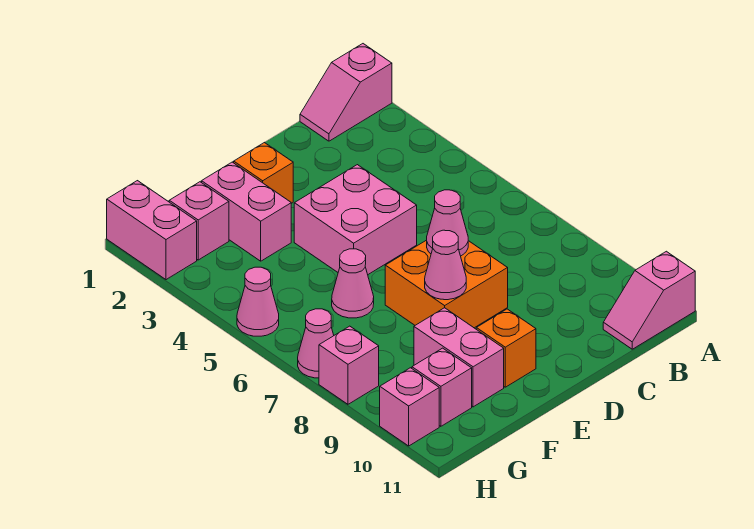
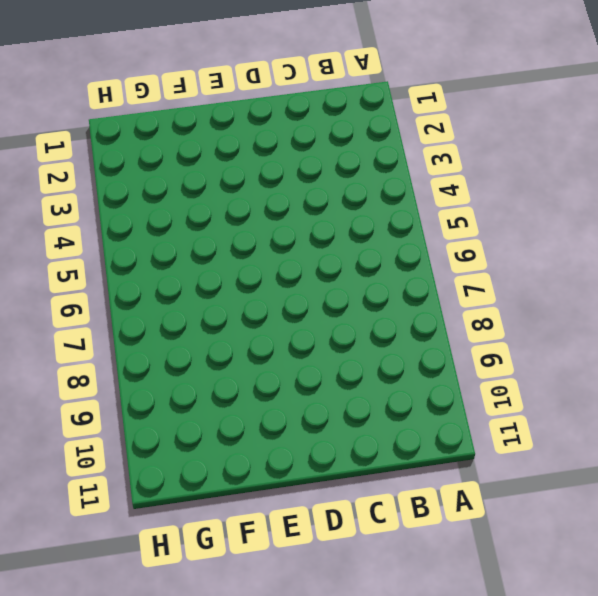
none -> pink slope A1:B1 level 1 top A
none -> pink slope A11:B11 level 1 top A
none -> pink brick D4:E5 level 1

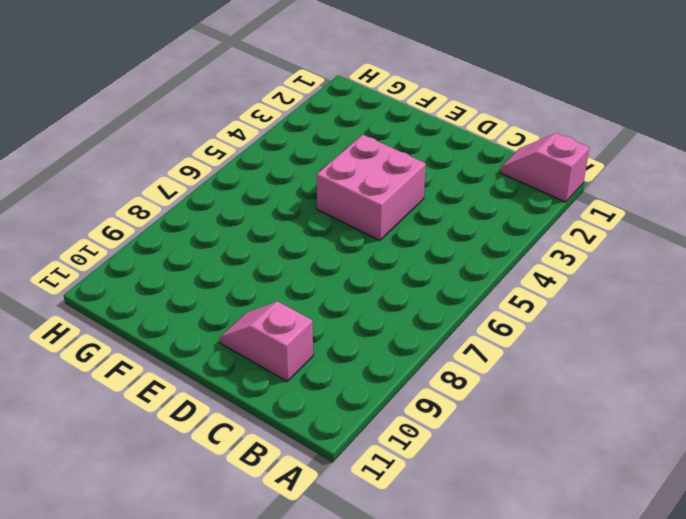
pink slope C10:D10 level 1 top C -> pink slope A11:B11 level 1 top A
none -> orange brick D7:E8 level 1
none -> orange brick E2 level 1
none -> orange brick E10 level 1

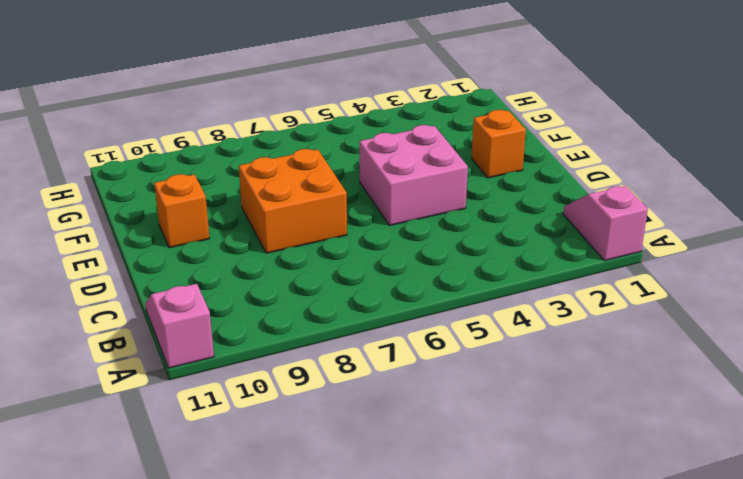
none -> pink brick F2:F3 level 1
none -> pink cone F6 level 1
none -> pink brick F9:F10 level 1

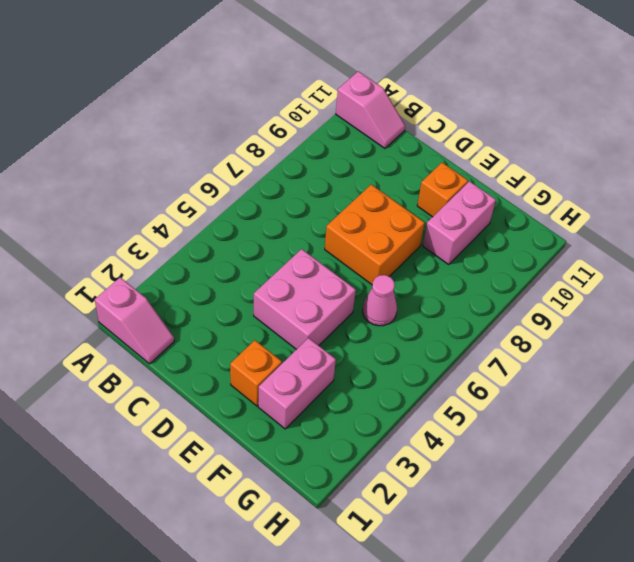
none -> pink brick G2 level 1
none -> pink brick G10 level 1
none -> pink brick H1:H2 level 1

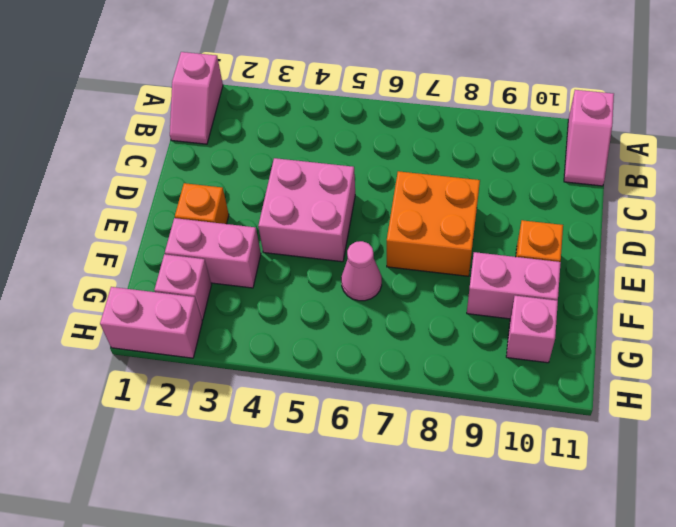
none -> pink cone H5 level 1
none -> pink cone H7 level 1
none -> pink brick H8 level 1

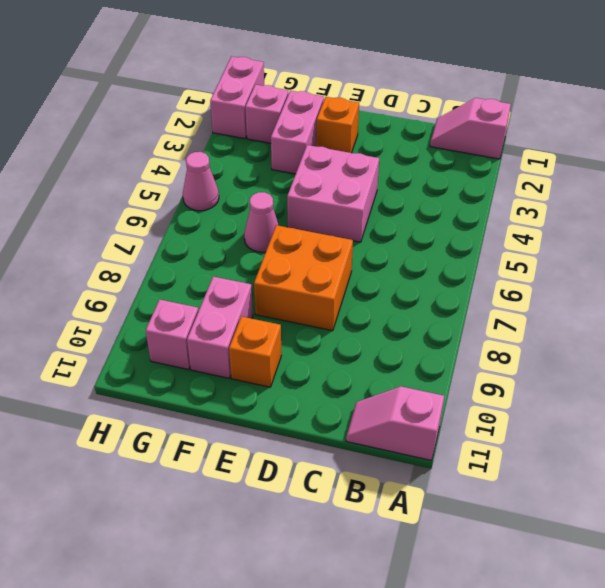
none -> pink cone H7 level 1
none -> pink brick H8 level 1
none -> pink brick H10 level 1

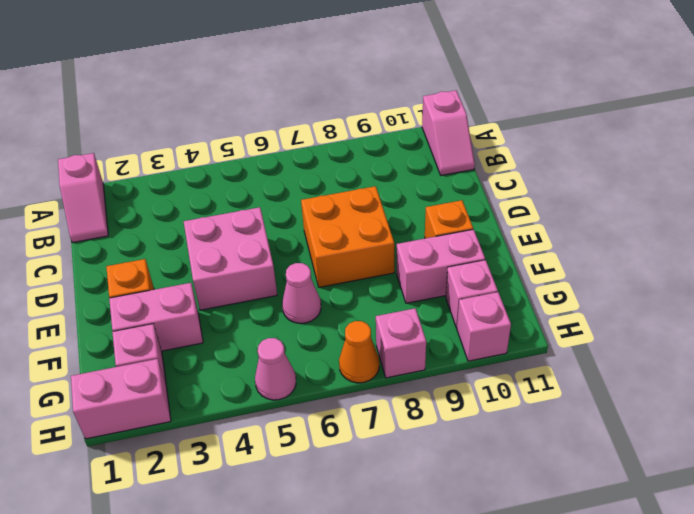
orange cone H7 level 1 -> pink cone H7 level 1
none -> pink cone D7 level 2
none -> pink cone E8 level 2

